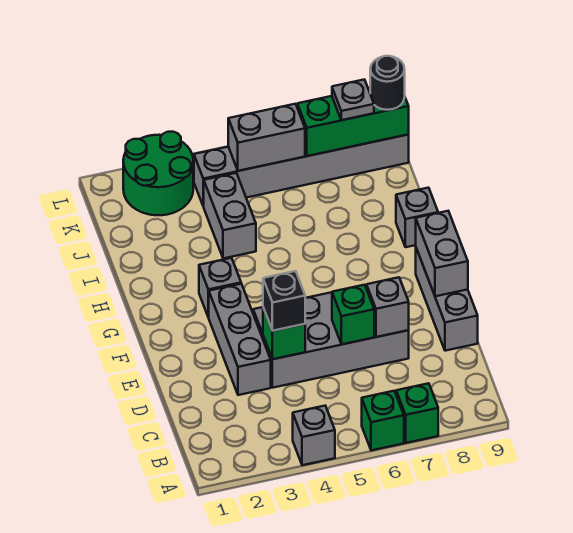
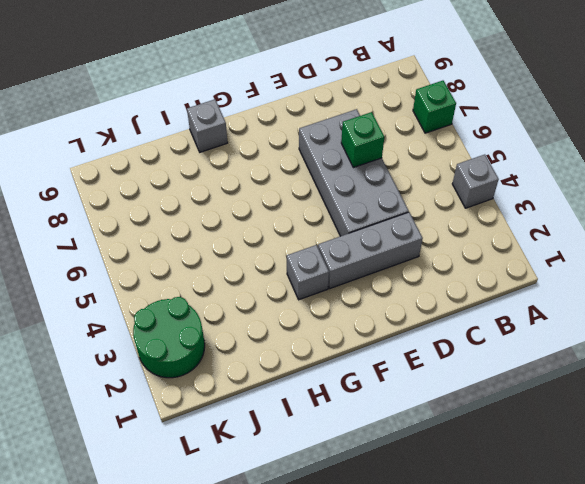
none -> green brick A6 level 1
none -> grey brick D9:F9 level 1
none -> grey brick I4:J4 level 1

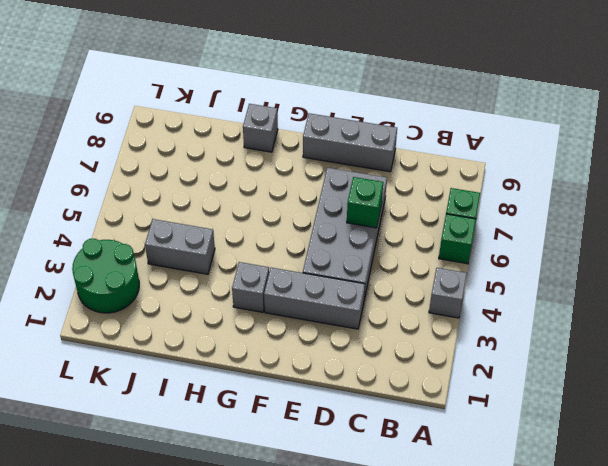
none -> grey brick K4:K9 level 1
none -> green brick D4 level 2
none -> grey brick D7 level 2

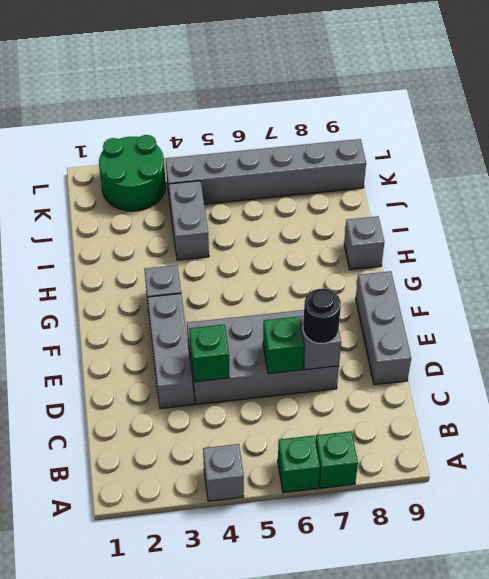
black round brick D7 level 3 -> black round brick K9 level 3
none -> grey brick E9:F9 level 2
none -> grey brick K5:K6 level 2
none -> green brick K7:K9 level 2

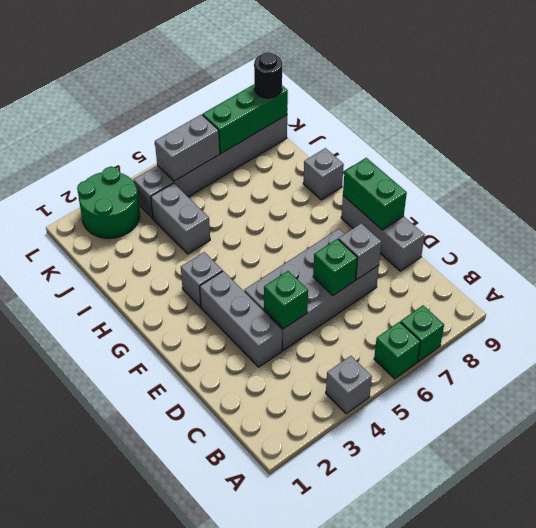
green brick E9:F9 level 2 -> grey brick E9:F9 level 2
none -> black brick D4 level 3
none -> grey plate K8 level 3

